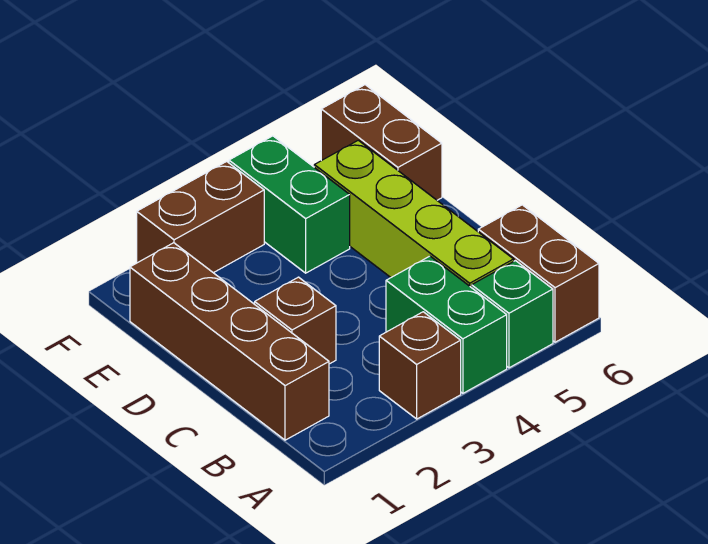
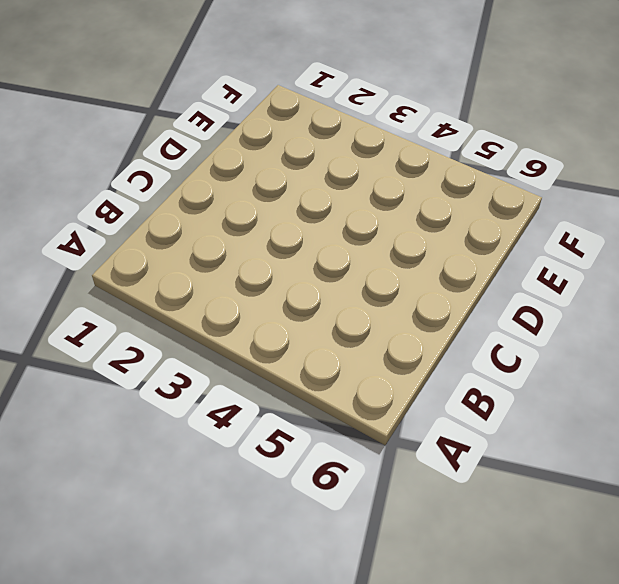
none -> brown brick A3 level 1
none -> green brick A4:B4 level 1

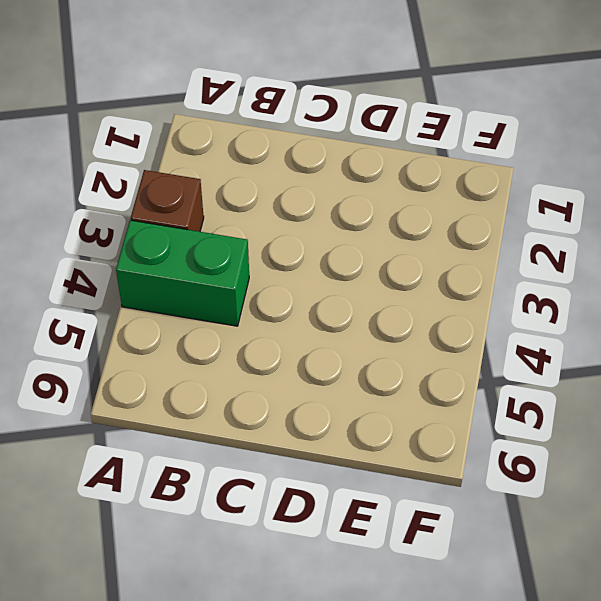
none -> green brick A5 level 1
none -> brown brick A6:B6 level 1

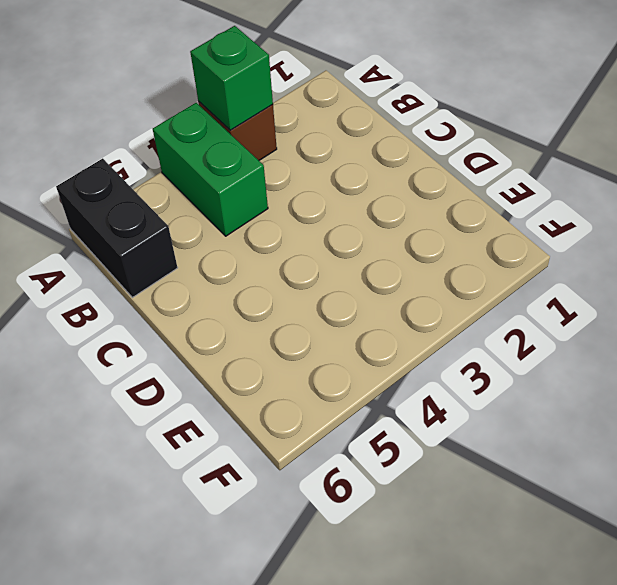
green brick A3 level 2 -> green brick A5 level 1
black brick A6:B6 level 1 -> brown brick A6:B6 level 1
none -> brown brick B1:E1 level 1
none -> lime brick B5:E5 level 1

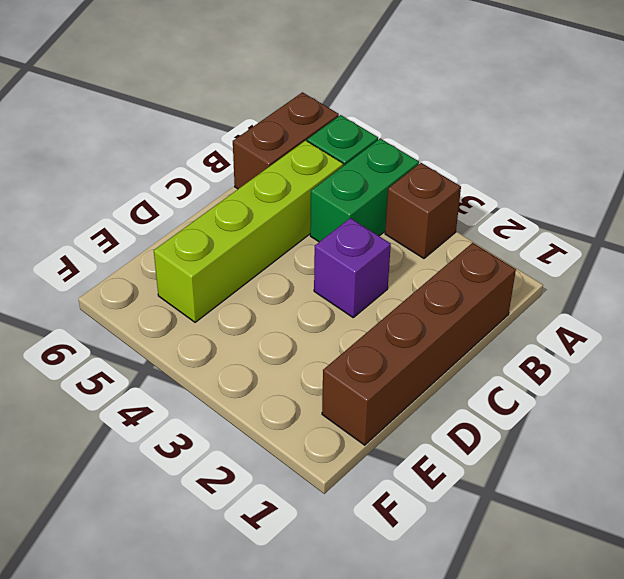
purple brick C3 level 1 -> none
none -> brown brick C2 level 1
none -> green brick E4:F4 level 1

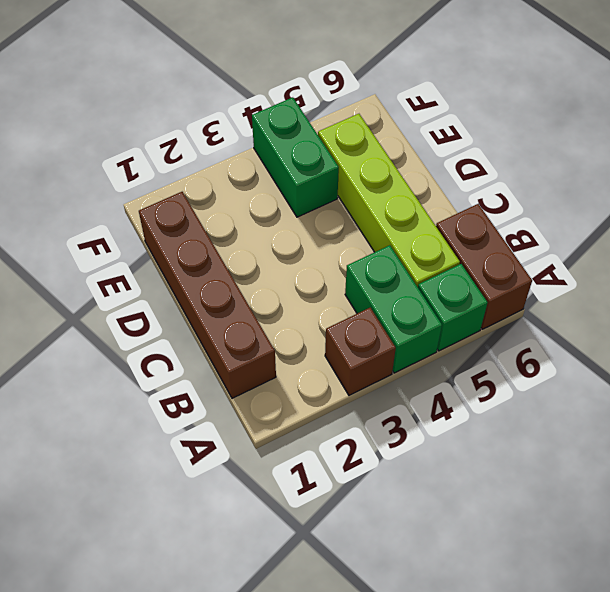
none -> brown brick C2 level 1
none -> brown brick E6:F6 level 1

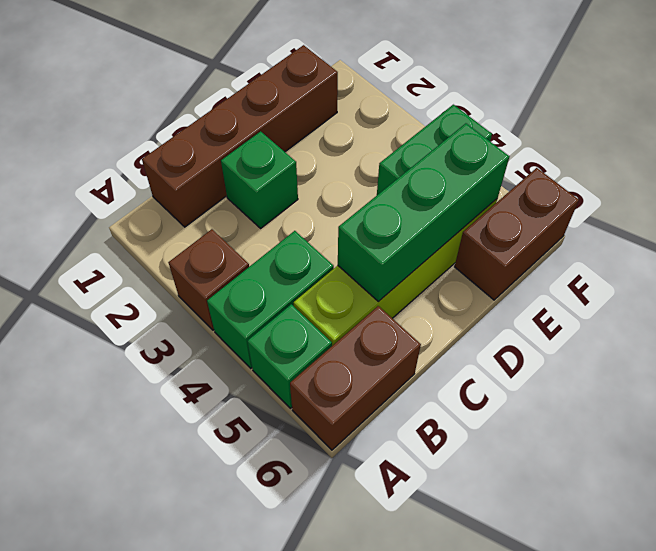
green brick C2 level 1 -> brown brick C2 level 1
green brick C5:E5 level 2 -> none
none -> brown brick F2:F3 level 1

